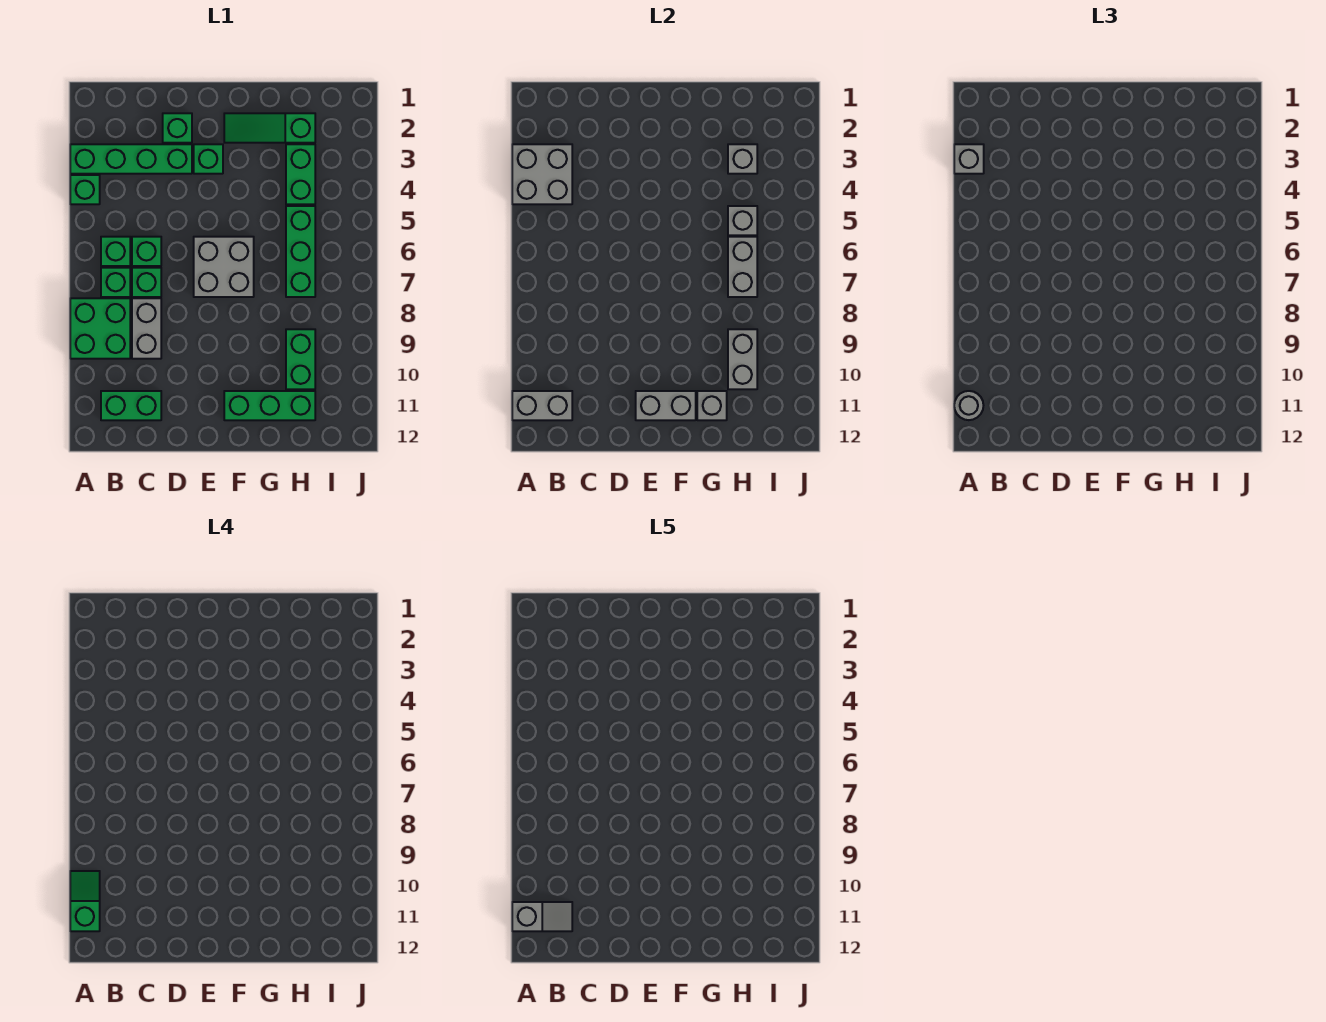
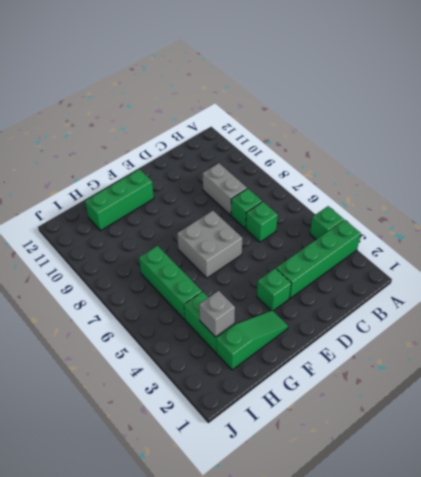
none -> green brick A8:B9 level 1
none -> green brick B6 level 1
none -> green brick B7 level 1

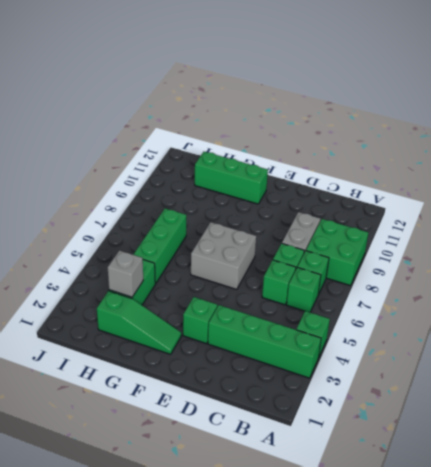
none -> green brick B11:C11 level 1
none -> green brick D2 level 1
none -> green brick H9:H10 level 1

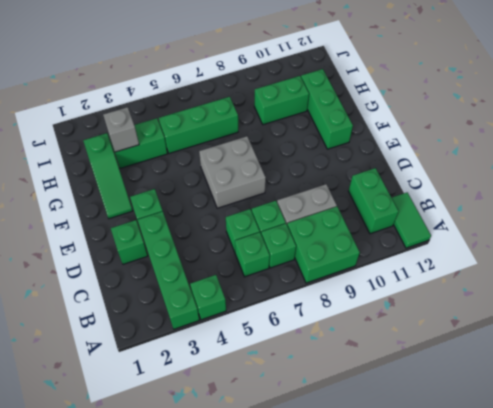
green tile A12:B12 level 1 -> none
none -> grey brick A3:B4 level 2
none -> grey brick A11:B11 level 2
none -> grey brick E11:F11 level 2

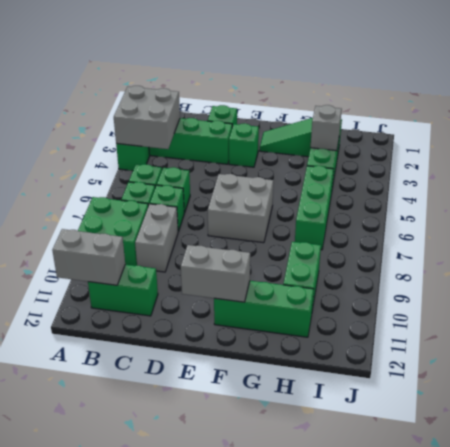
none -> grey brick G11 level 2
none -> grey brick H5 level 2
none -> grey brick H6:H7 level 2

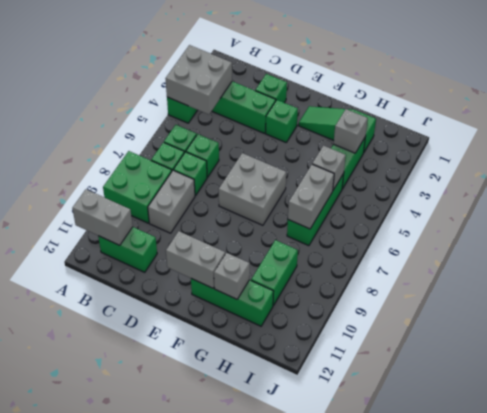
none -> grey brick H9:H10 level 2
none -> grey brick A3 level 3
none -> grey round brick A11 level 3

